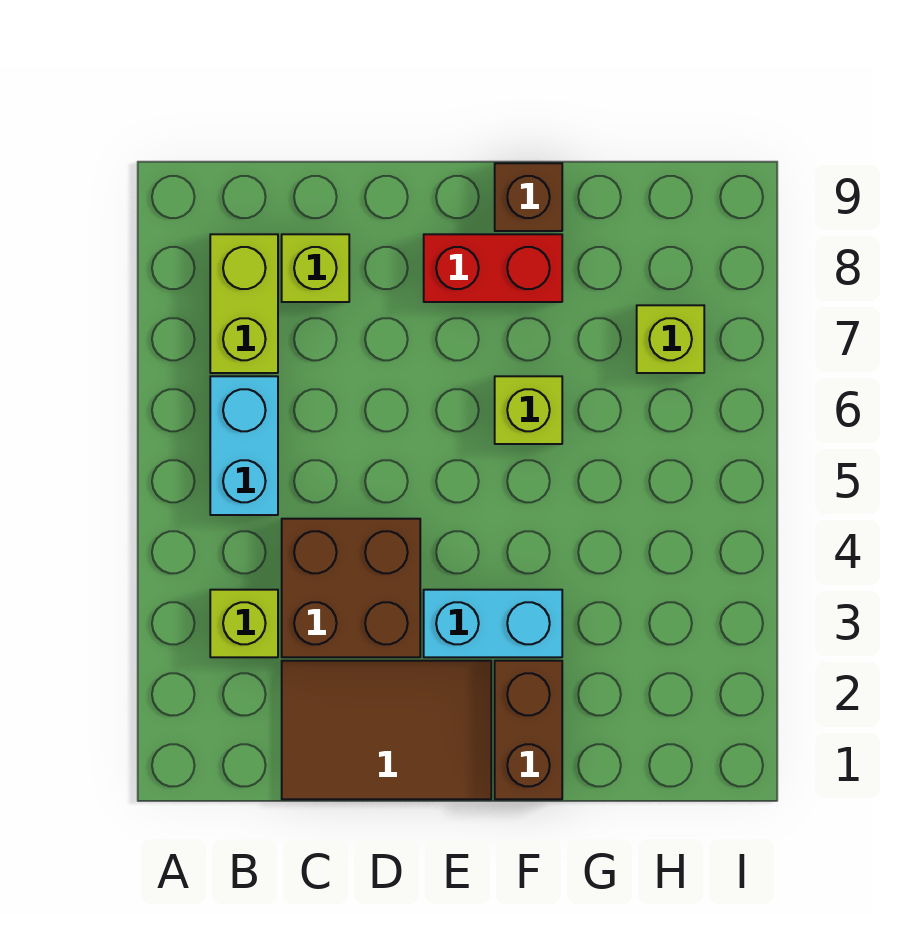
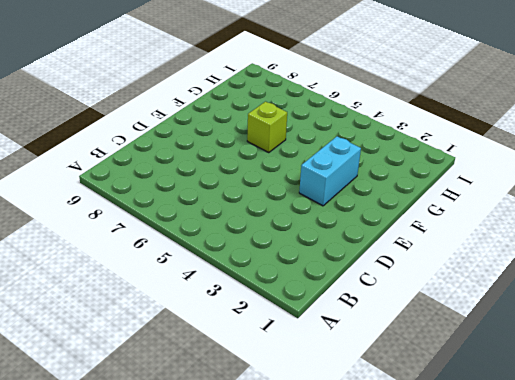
none -> lime brick B3 level 1
none -> cyan brick B5:B6 level 1
none -> lime brick B7:B8 level 1

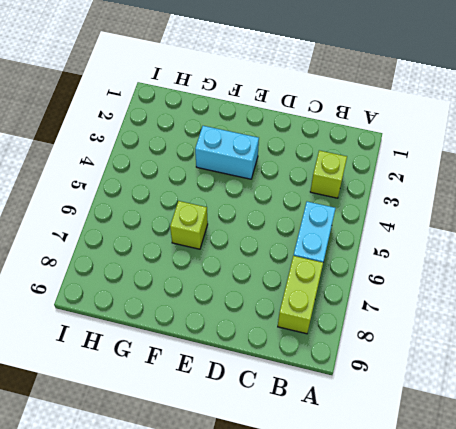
none -> brown tile C1:E2 level 1
none -> brown brick C3:D4 level 1
none -> lime brick C8 level 1

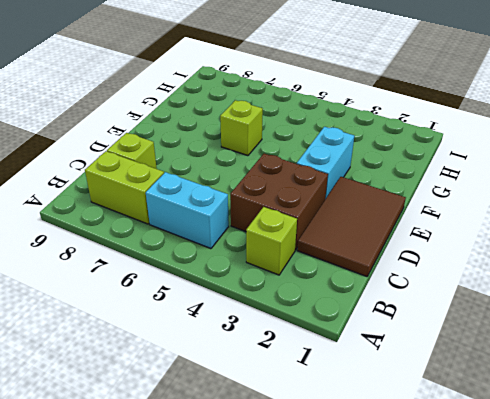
none -> red brick E8:F8 level 1
none -> brown brick F1:F2 level 1
none -> brown brick F9 level 1

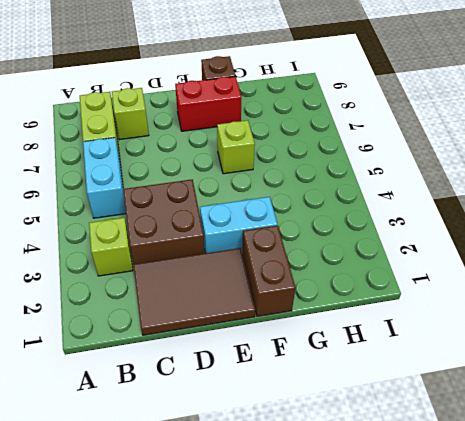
none -> lime brick H7 level 1

